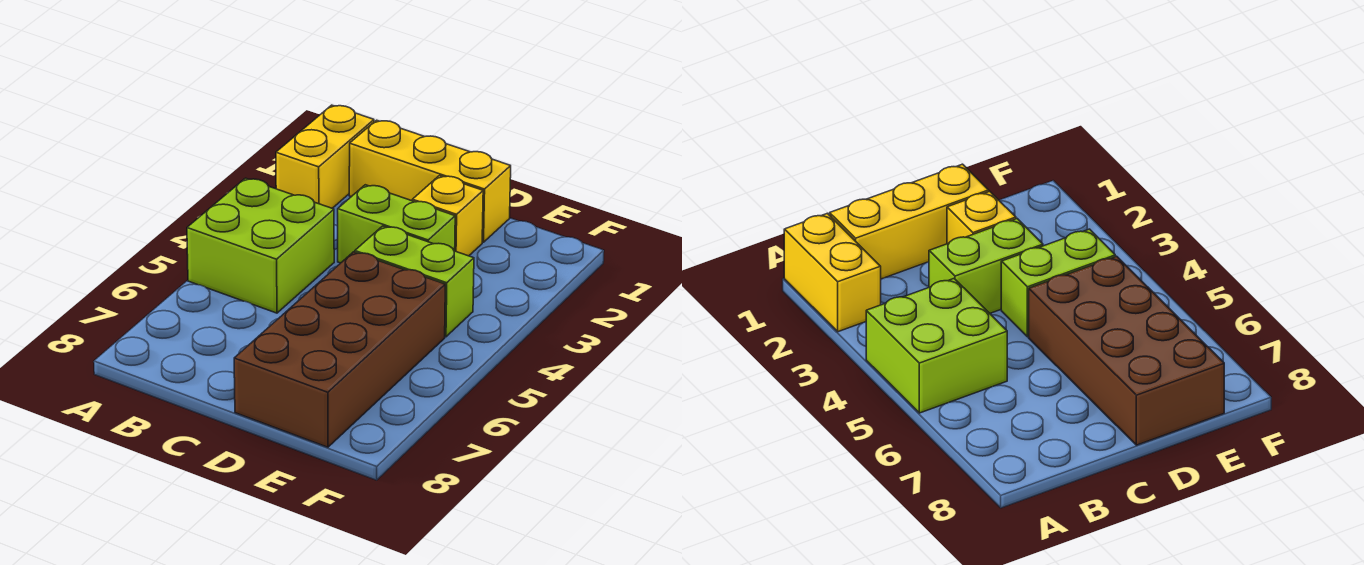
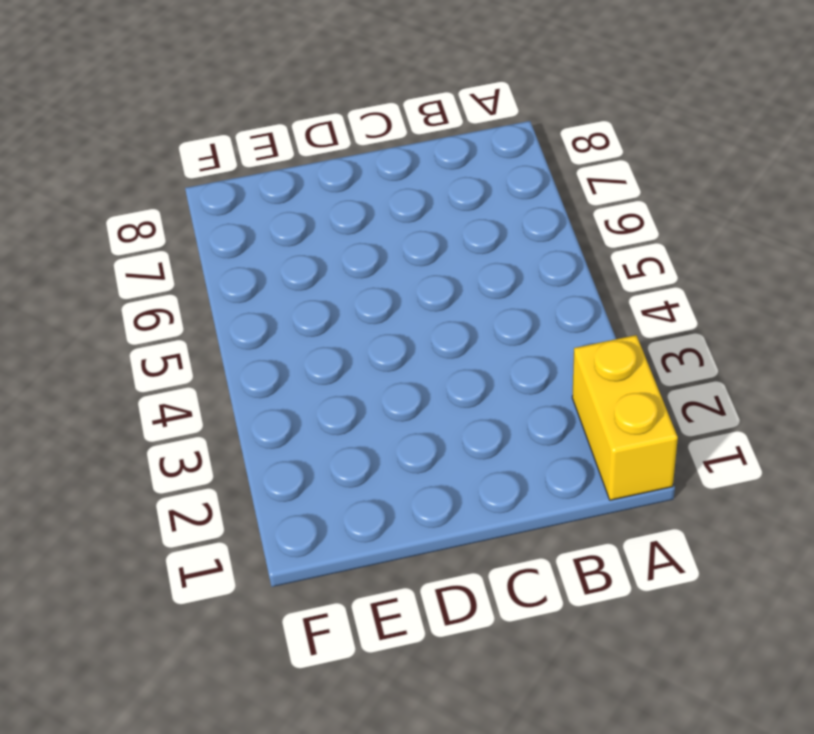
none -> lime brick A4:B5 level 1
none -> yellow brick B1:D1 level 1

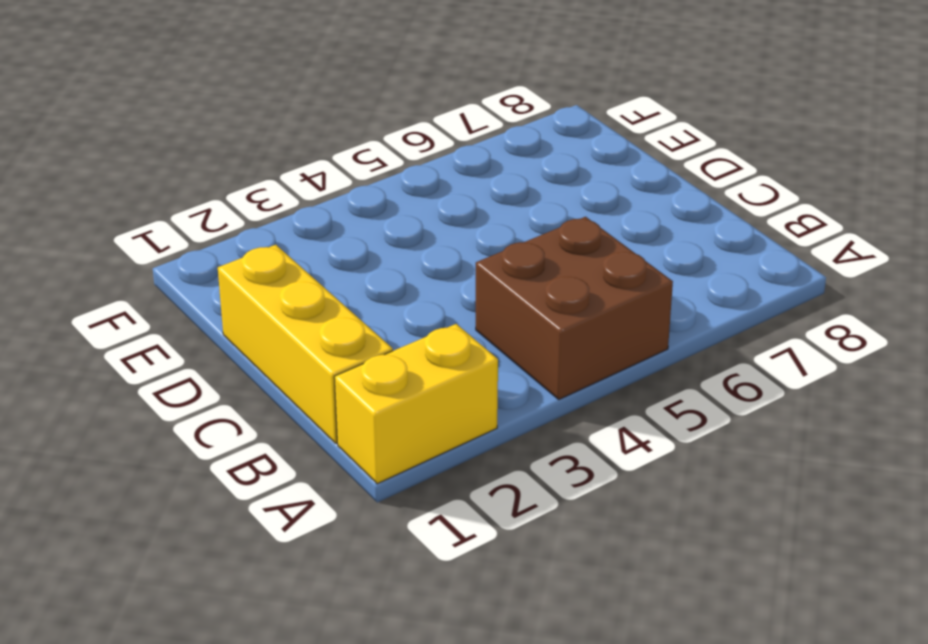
brown brick A4:B5 level 1 -> lime brick A4:B5 level 1
none -> lime brick C3:D3 level 1
none -> yellow brick D2 level 1

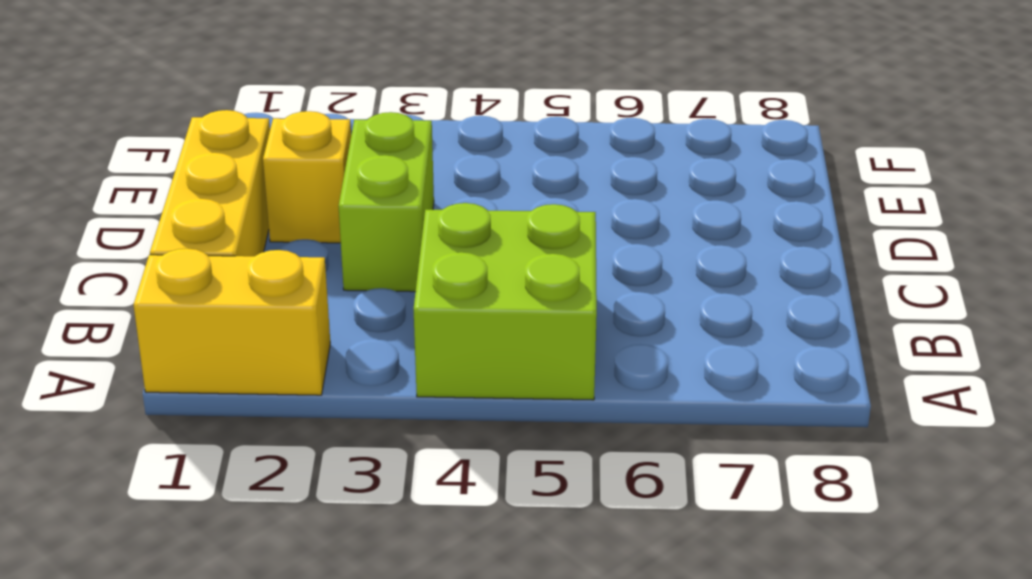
none -> lime brick D4:E4 level 1
none -> brown brick D5:E8 level 1

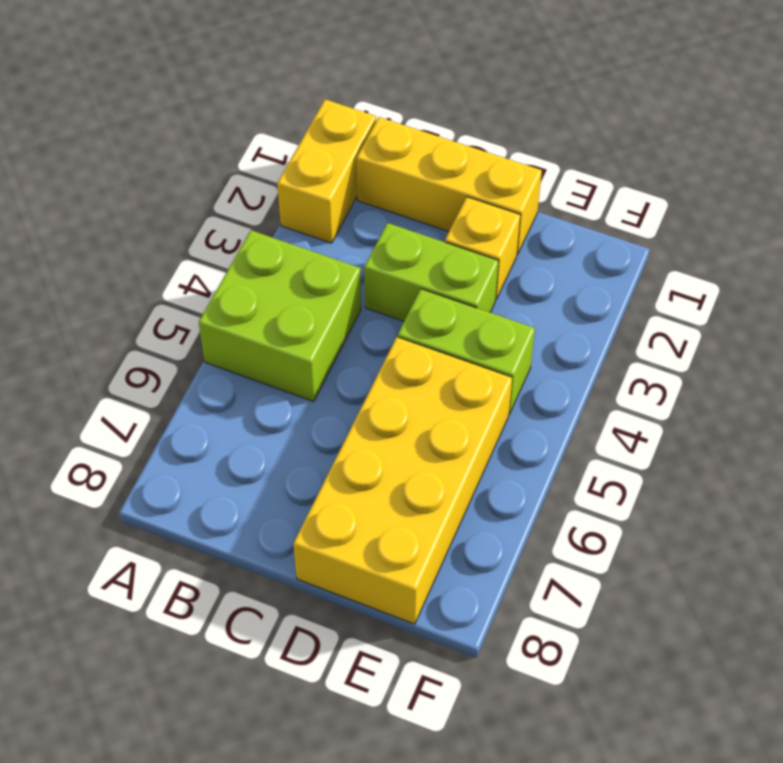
yellow brick D5:E8 level 1 -> brown brick D5:E8 level 1

